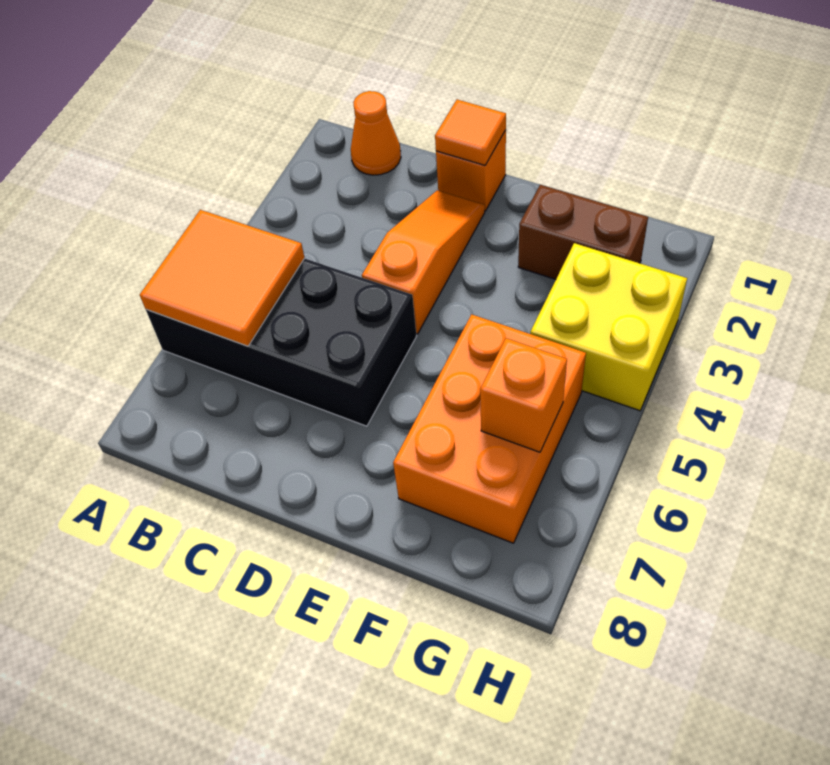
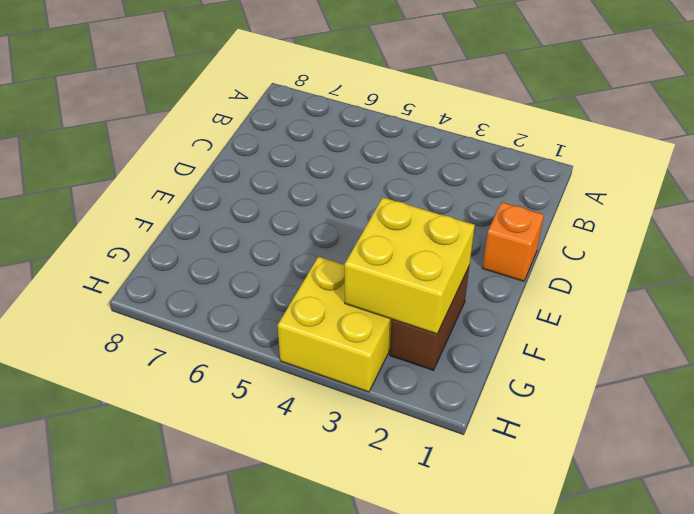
yellow brick F2:G3 level 2 -> none
none -> black brick A5:D6 level 1
none -> orange cone B1 level 1

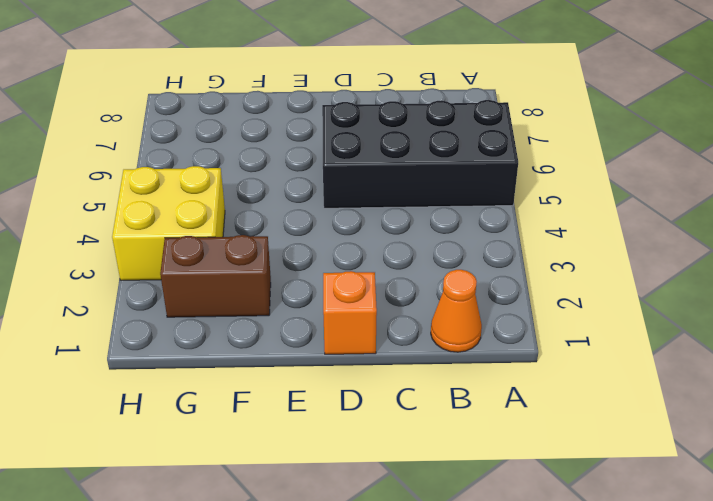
none -> orange slope D2:D4 level 1 top 4
none -> orange brick F5:G7 level 1

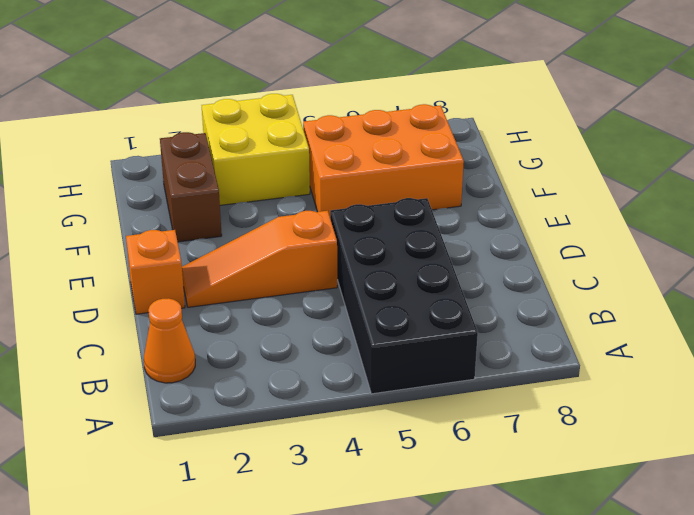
none -> orange tile A5:B6 level 2
none -> orange tile D1 level 2

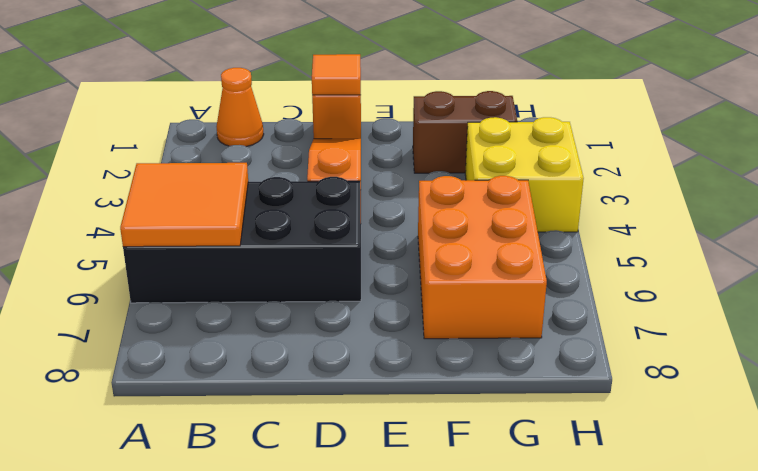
none -> orange brick G6 level 2

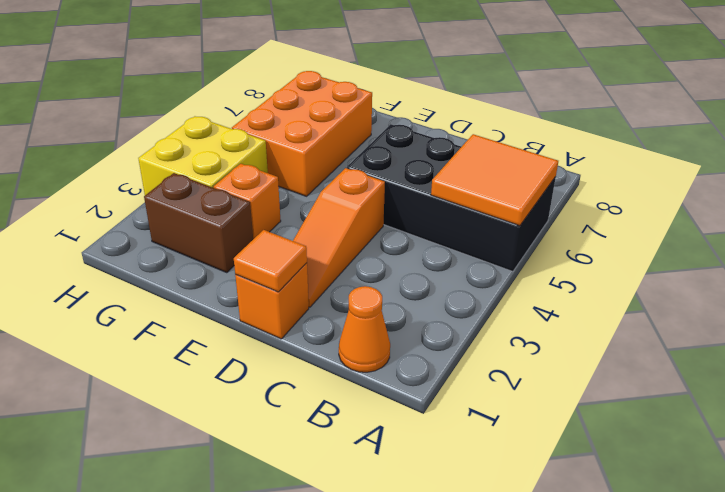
orange brick F3 level 1 -> orange brick G6 level 2

